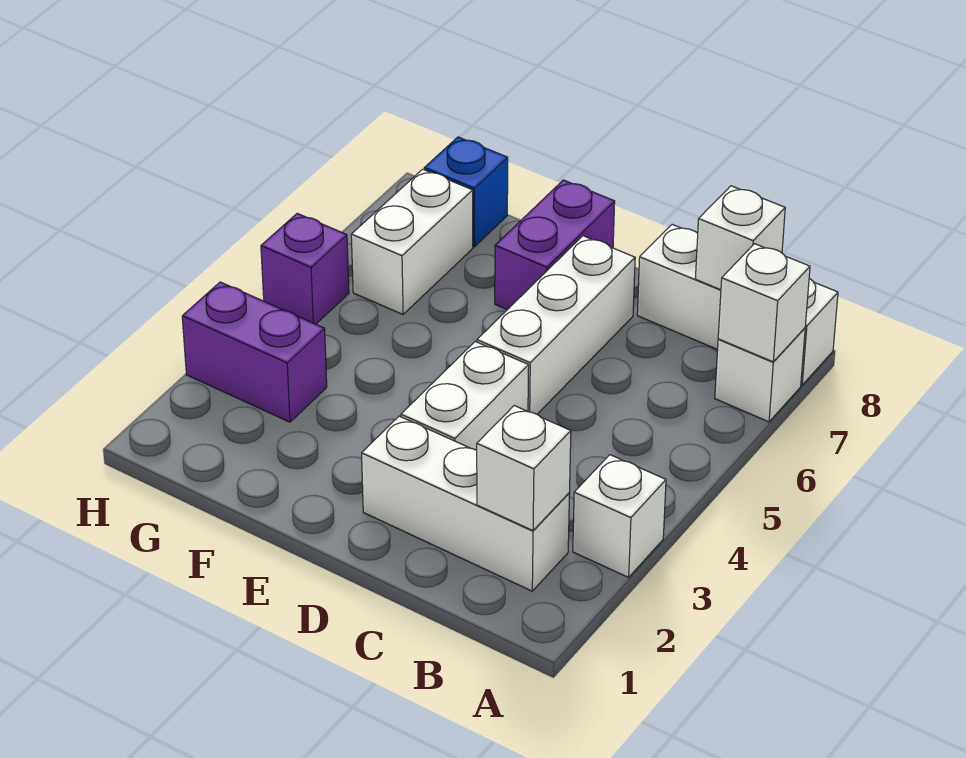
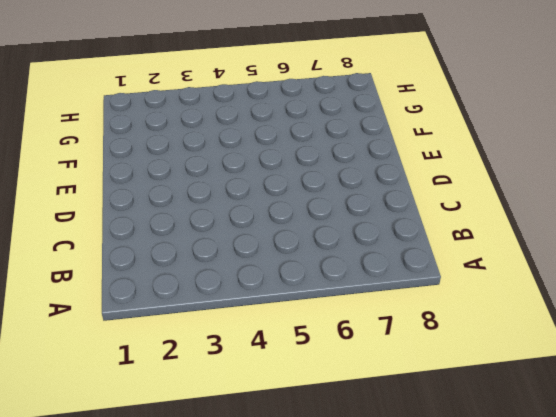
none -> white brick A3 level 1
none -> white brick A7 level 1
none -> white brick A8:C8 level 1

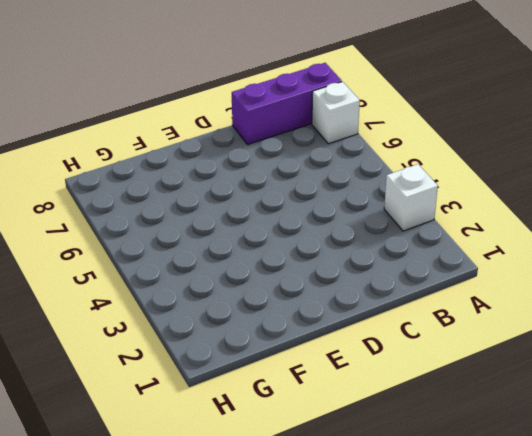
purple brick A8:C8 level 1 -> white brick A8:C8 level 1
none -> white brick B2:D2 level 1
none -> white brick D3:D4 level 1
none -> white brick D5:D7 level 1

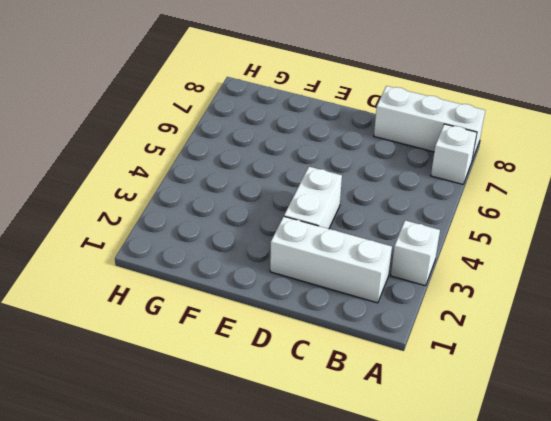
none -> white brick D5:D7 level 1
none -> purple brick E7:E8 level 1
none -> purple brick G3:H3 level 1

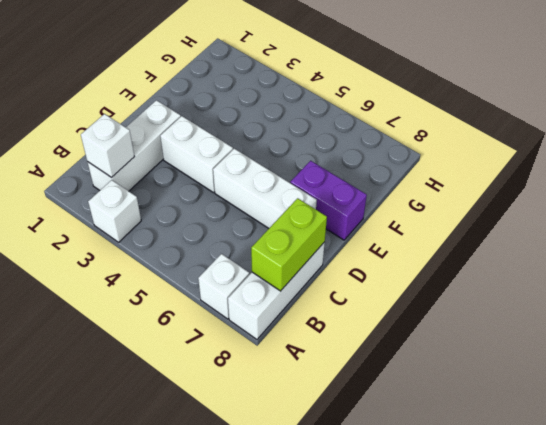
lime brick B8:C8 level 2 -> white brick B8 level 2
none -> purple brick G3:H3 level 1
none -> white brick G6:G7 level 1
none -> blue brick G8 level 1

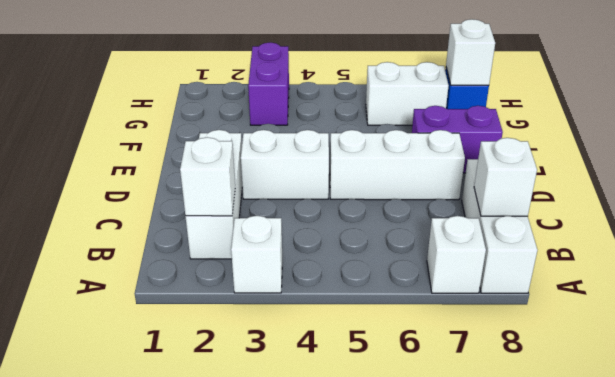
white brick G8 level 2 -> white brick A7 level 2
none -> purple brick H5 level 1

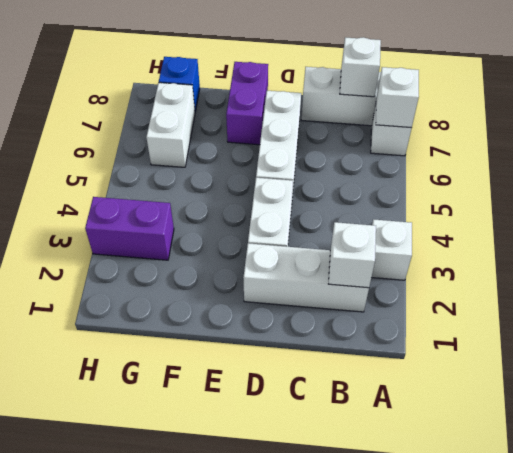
none -> purple brick H5 level 1

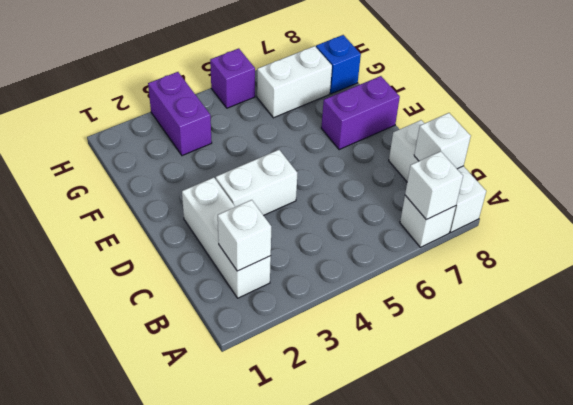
none -> white brick A3 level 1
none -> white brick D5:D7 level 1

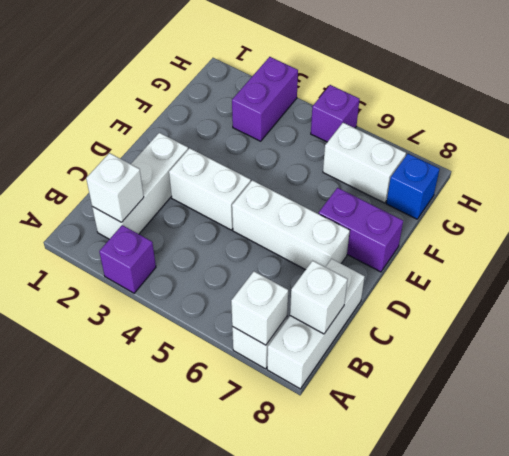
purple brick A3 level 1 -> white brick A3 level 1

